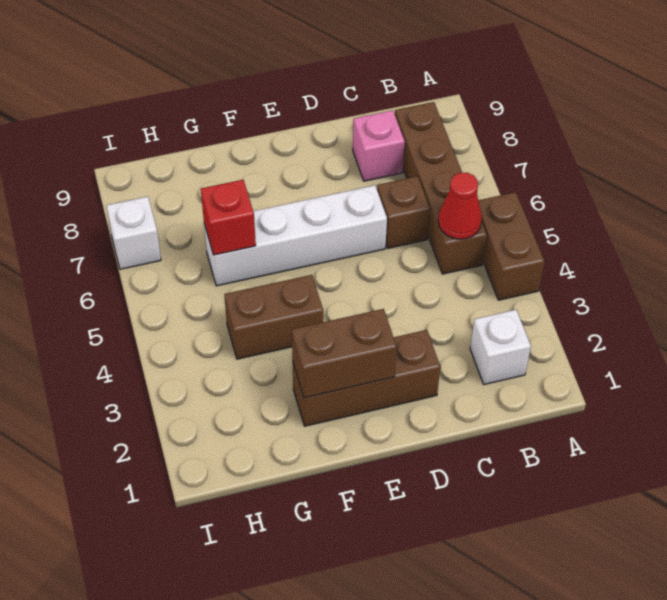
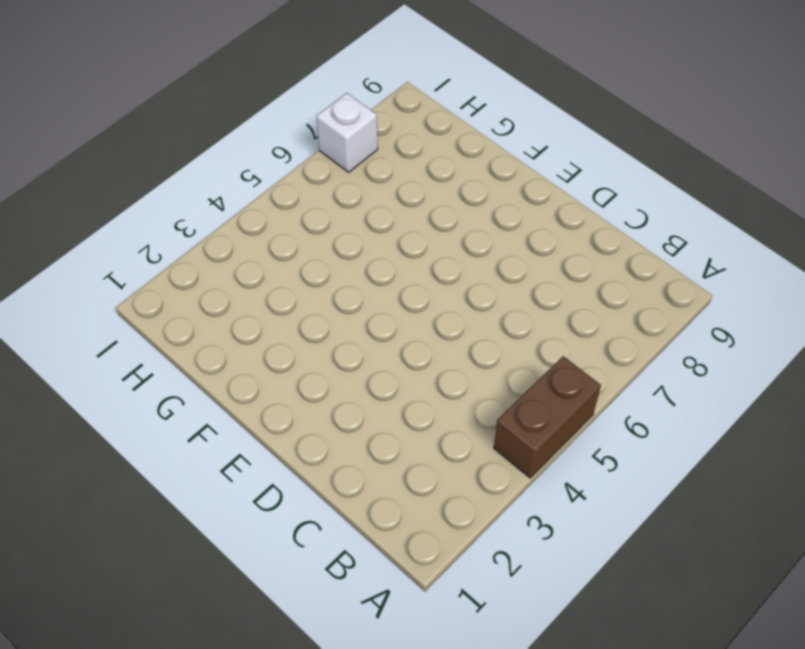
none -> white brick B2 level 1
none -> brown brick B5:B8 level 1
none -> brown brick C6 level 1

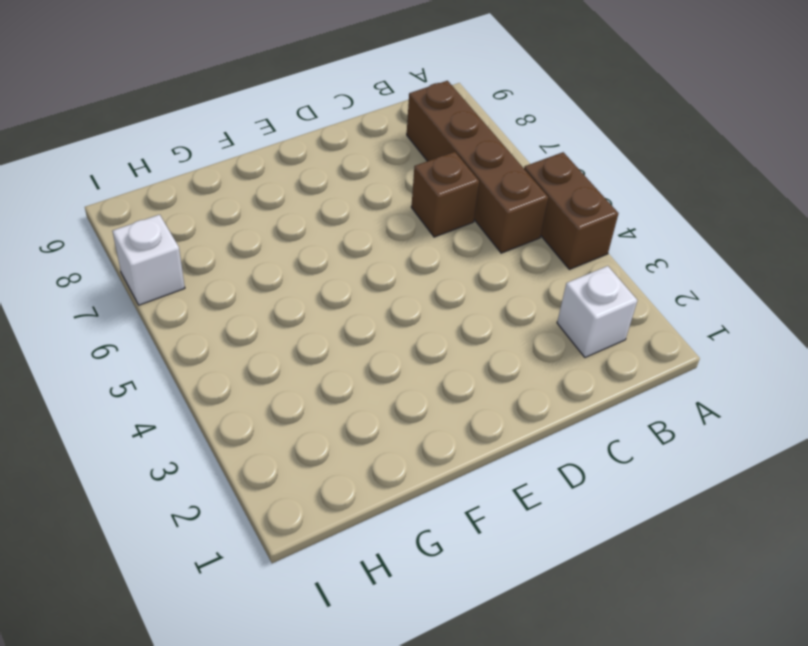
none -> pink brick C8 level 1
none -> brown brick D2:F2 level 1
none -> white brick D6:G6 level 1

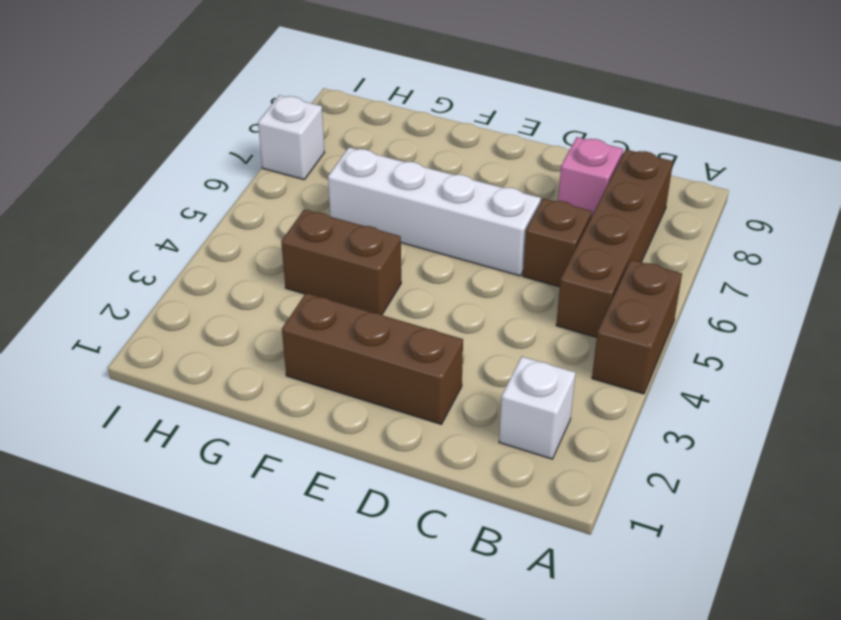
none -> red cone B5 level 2
none -> brown brick E2:F2 level 2
none -> red brick G6 level 2

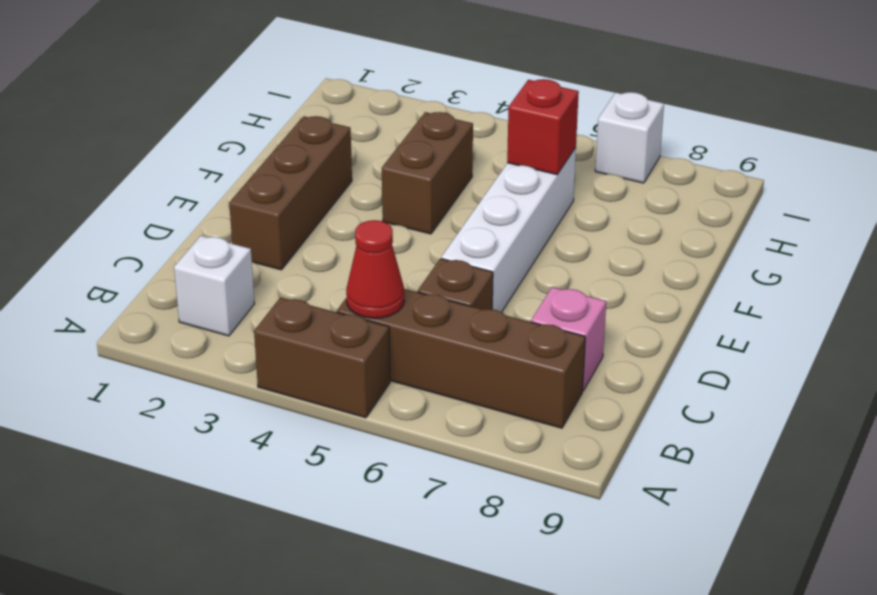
none -> brown brick E2:F2 level 2

